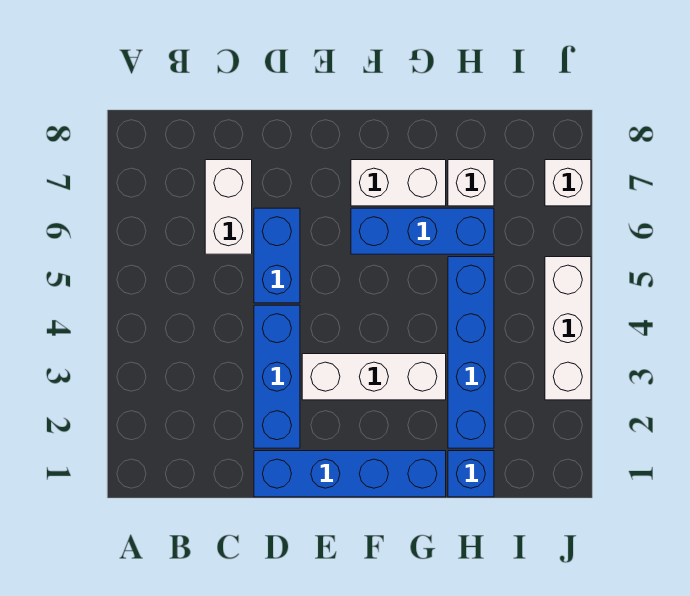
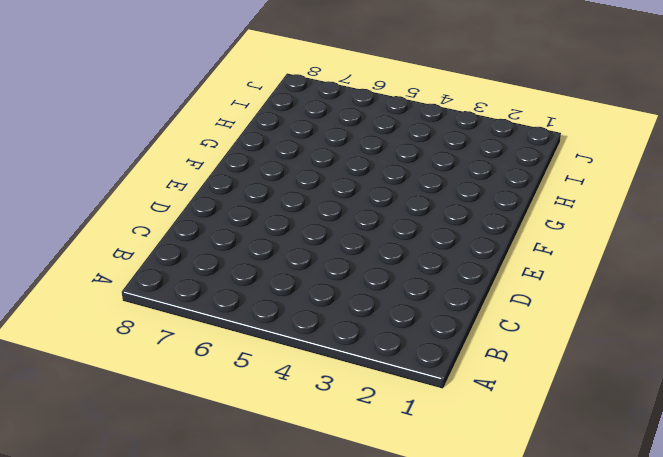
none -> white brick C6:C7 level 1
none -> blue brick D1:G1 level 1
none -> blue brick D2:D4 level 1

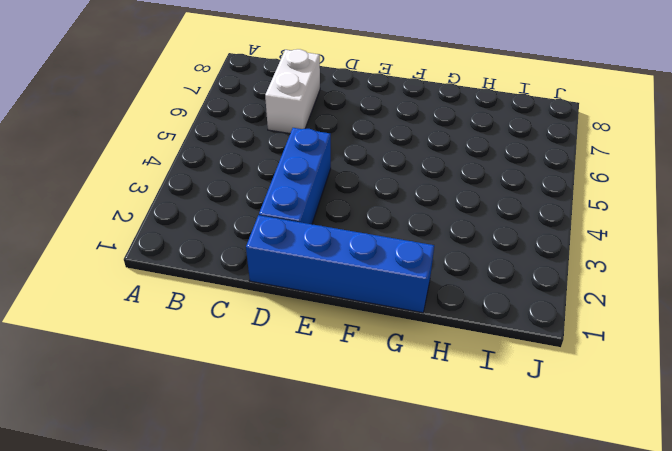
none -> blue brick D5:D6 level 1
none -> white brick E3:G3 level 1
none -> blue brick F6:H6 level 1

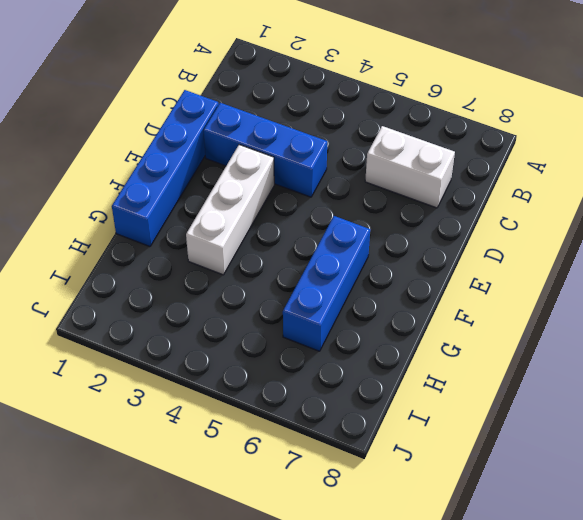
none -> blue brick D5:D6 level 1
none -> white brick F7:G7 level 1
none -> blue brick H1 level 1

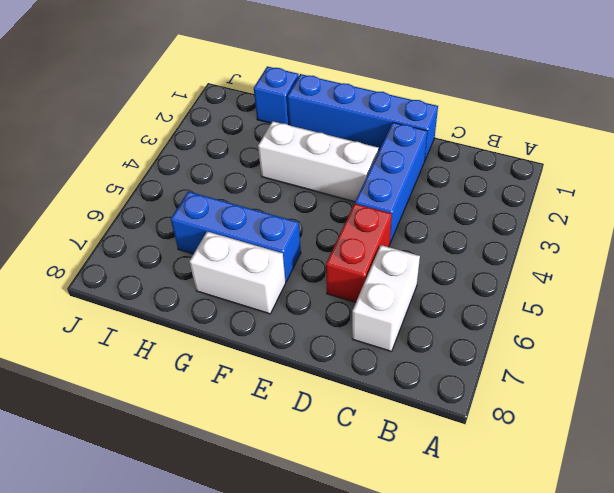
red brick D5:D6 level 1 -> blue brick D5:D6 level 1
none -> blue brick H2:H5 level 1
none -> white brick H7 level 1
none -> white brick J3:J5 level 1

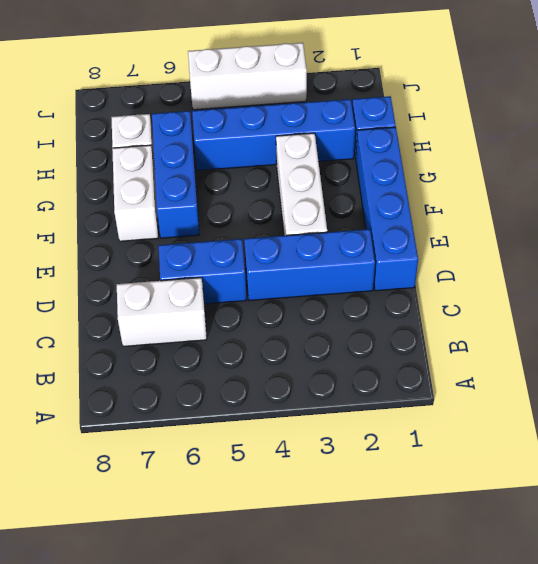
none -> white brick J7 level 1

